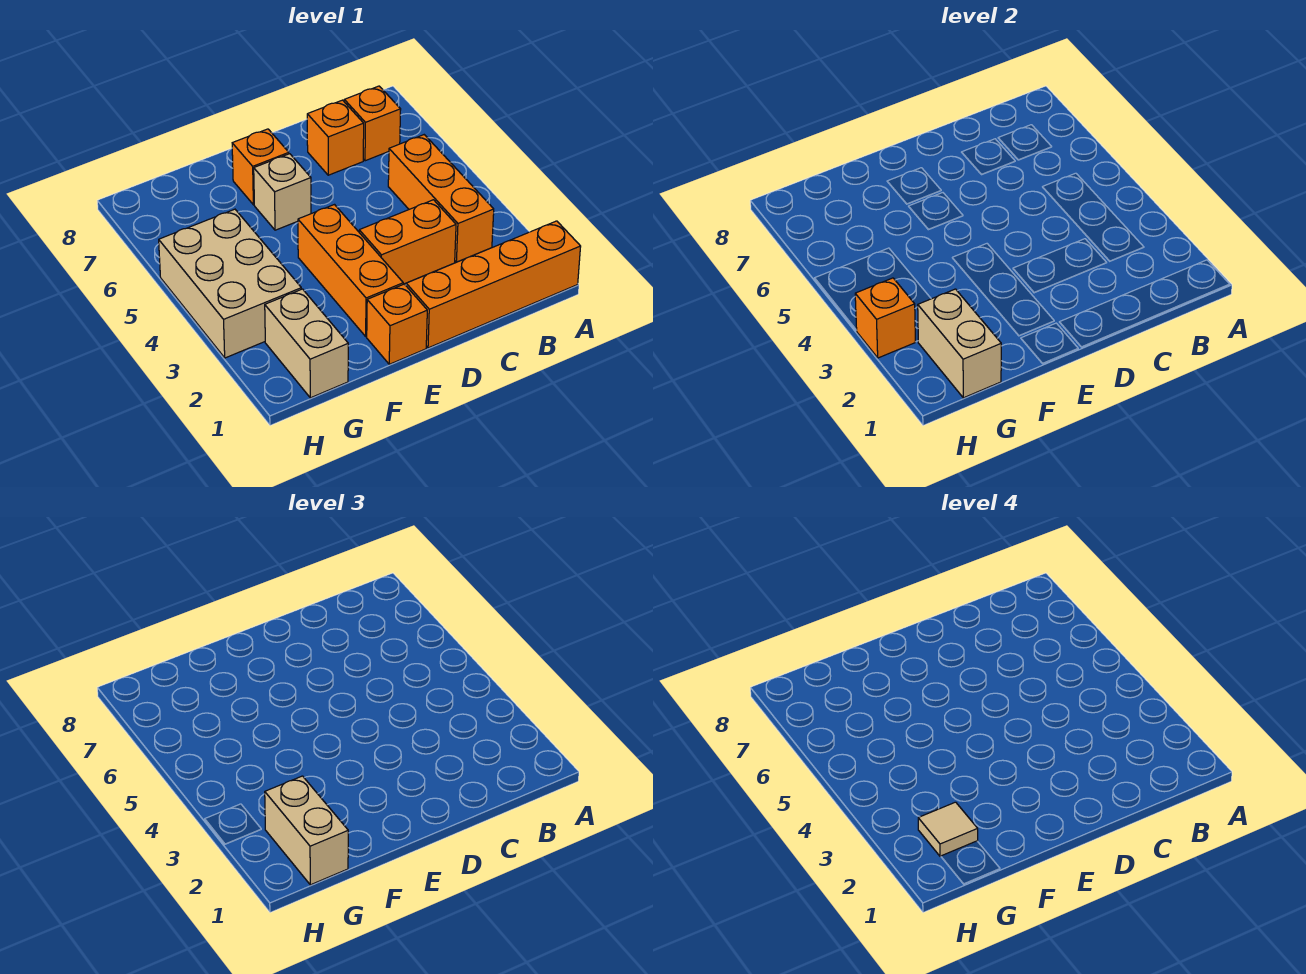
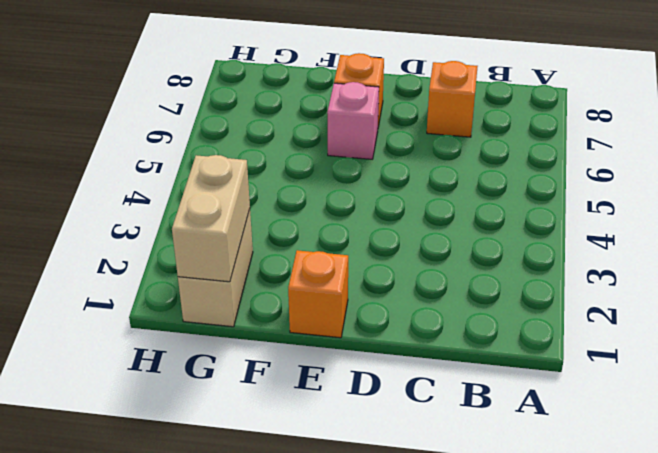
pink brick E6 level 1 -> tan brick E6 level 1
none -> orange brick A1:D1 level 1
none -> orange brick B3:B5 level 1
none -> orange brick B7 level 1

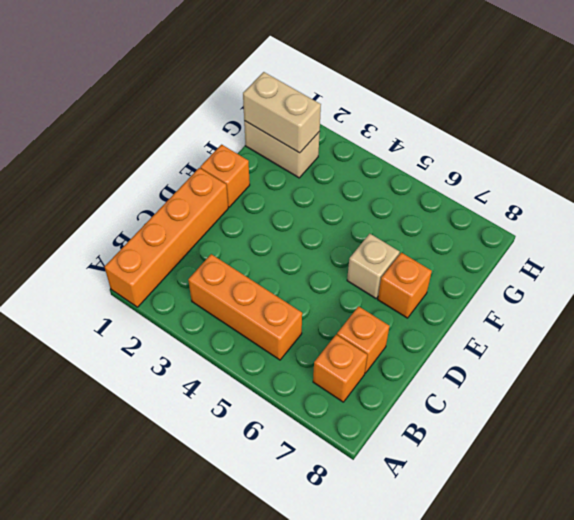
none -> orange brick C3:D3 level 1
none -> orange brick E2:E4 level 1
none -> tan brick G3:H5 level 1

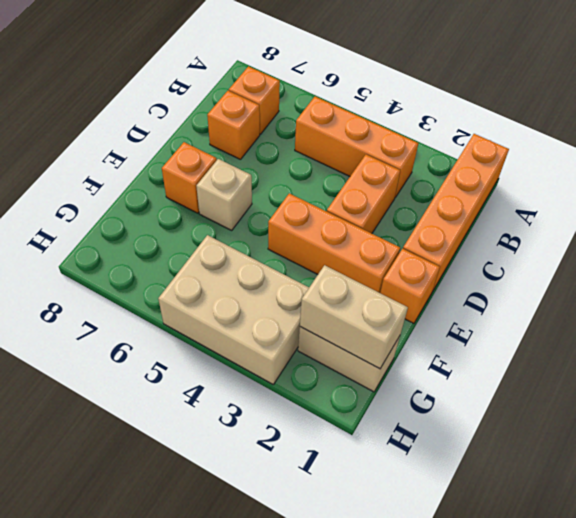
none -> orange brick H3 level 2
none -> tan brick G1:G2 level 3
none -> tan tile G2 level 4

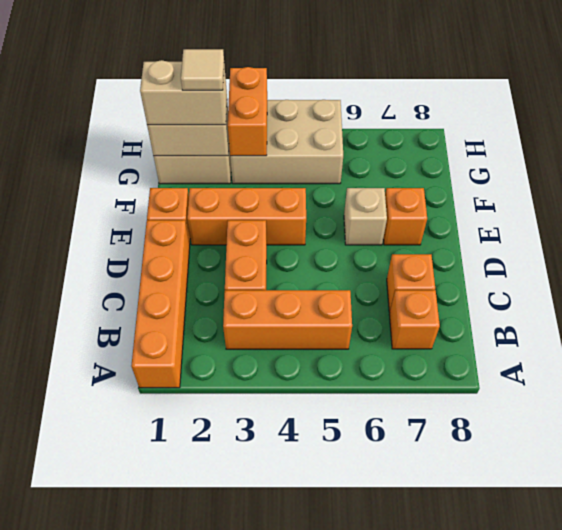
orange brick G3:H3 level 2 -> orange brick H3 level 2

